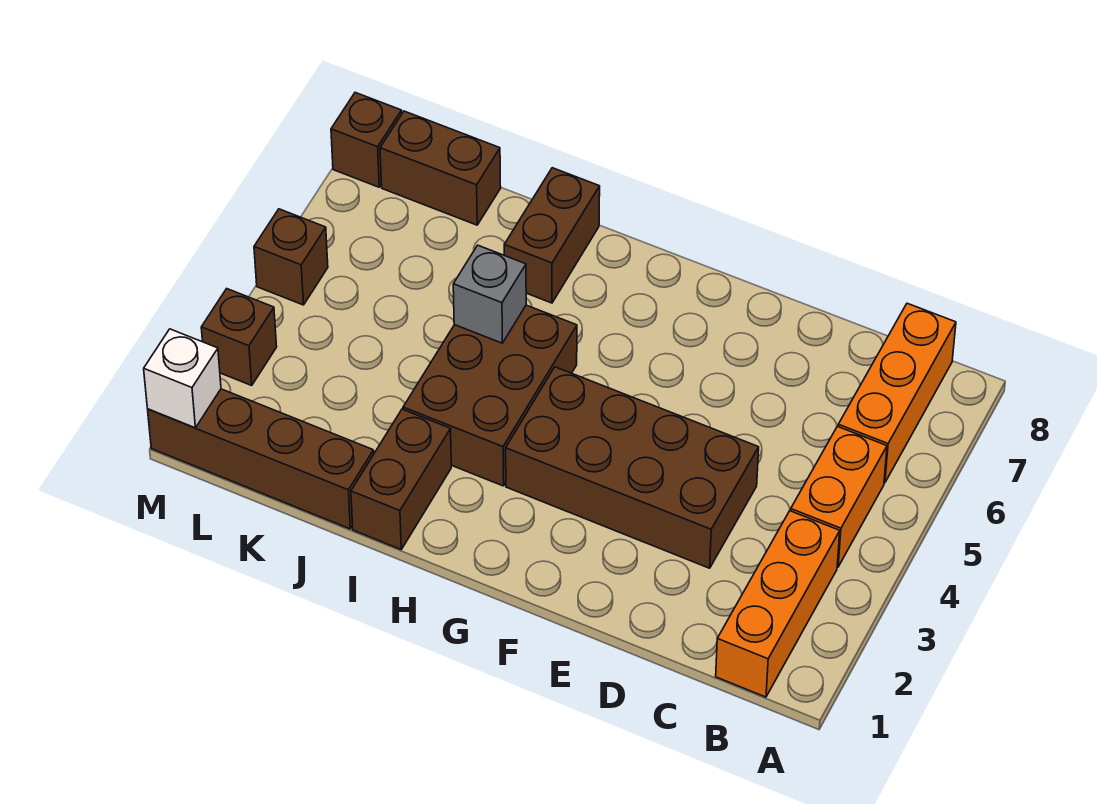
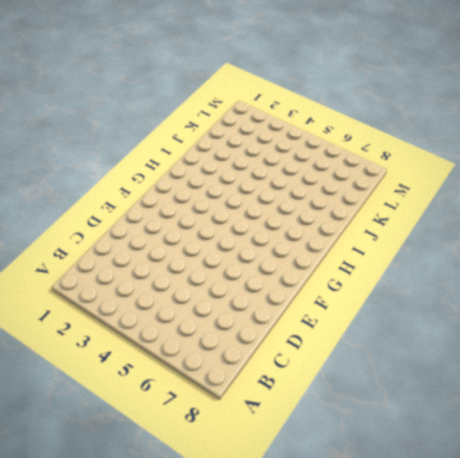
none -> orange brick B1:B3 level 1
none -> orange brick B4:B5 level 1
none -> orange brick B6:B8 level 1

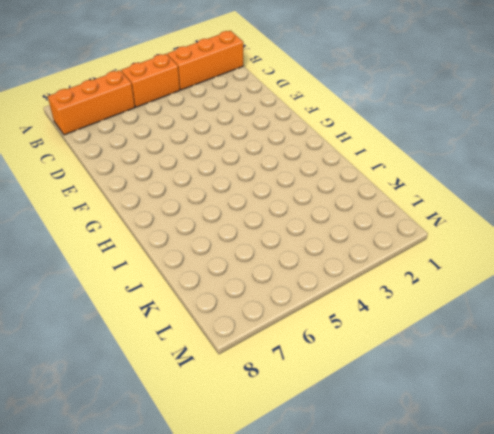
none -> brown brick D3:G4 level 1
none -> brown brick H3:I5 level 1
none -> brown brick I1:I2 level 1

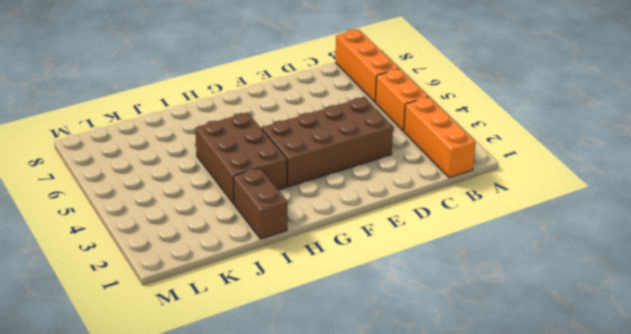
none -> brown brick I7:I8 level 1
none -> brown brick J1:M1 level 1
none -> brown brick K8:L8 level 1

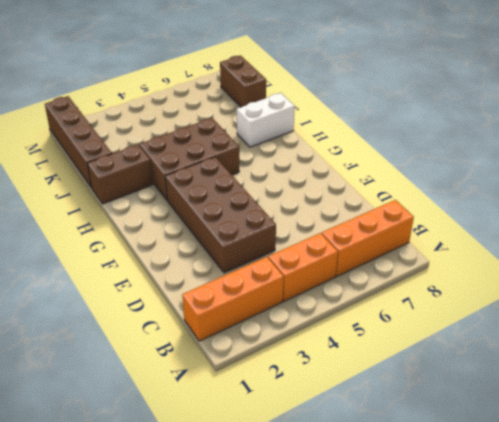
white brick I7:I8 level 1 -> brown brick I7:I8 level 1
none -> brown brick M3 level 1
none -> brown brick M5 level 1
none -> brown brick M8 level 1

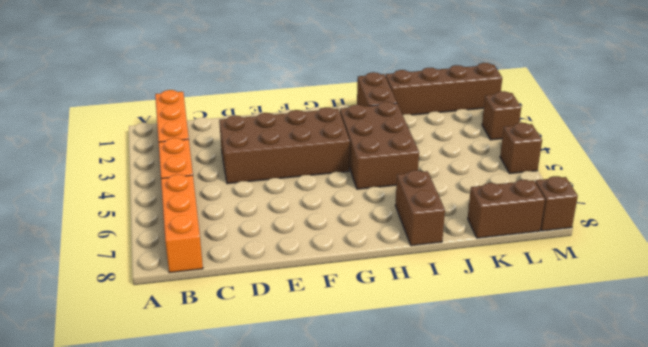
none -> grey brick I5 level 2
none -> white brick M1 level 2

